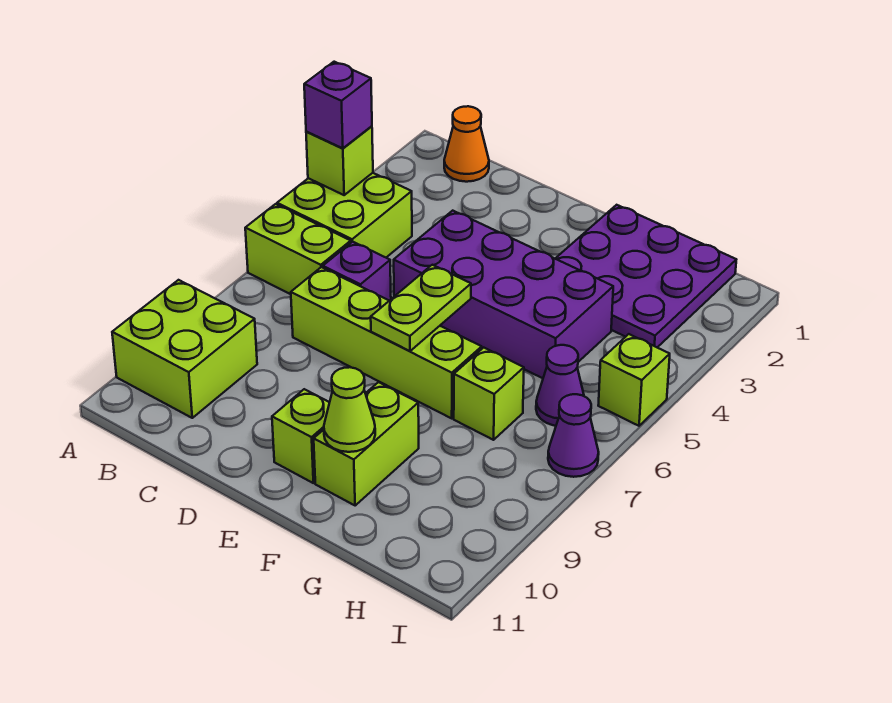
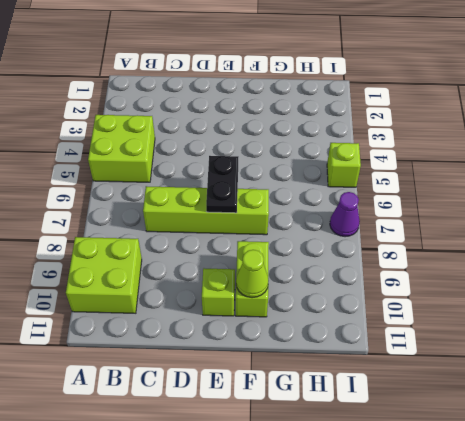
black plate E6:E7 level 2 -> lime plate E6:E7 level 2
none -> lime brick A6:B6 level 1
none -> orange cone B1 level 1
none -> purple brick C6 level 1

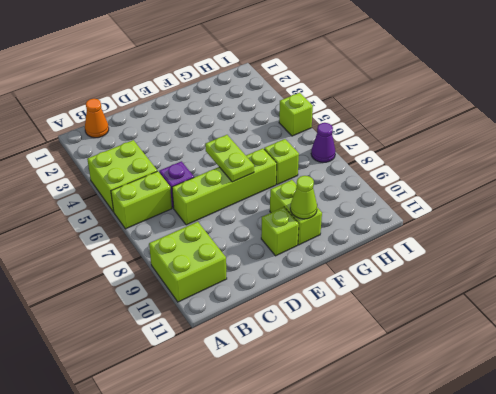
none -> purple brick D4:G5 level 1
none -> purple plate F1:H3 level 1
none -> purple cone H6 level 1

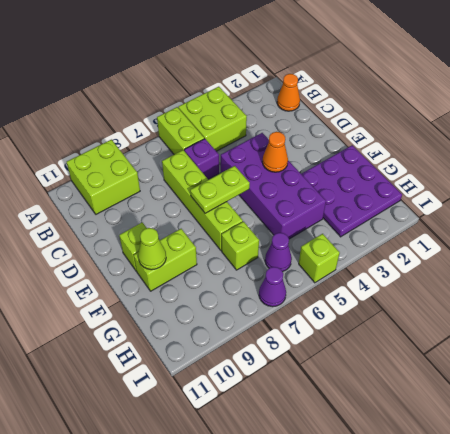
orange cone E4 level 2 -> none
none -> lime brick A4 level 2
none -> purple brick A4 level 3

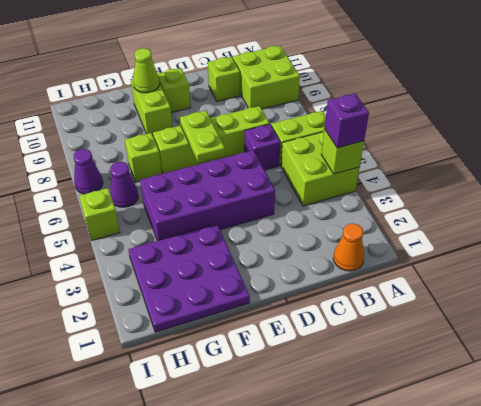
lime brick C10 level 1 -> none

